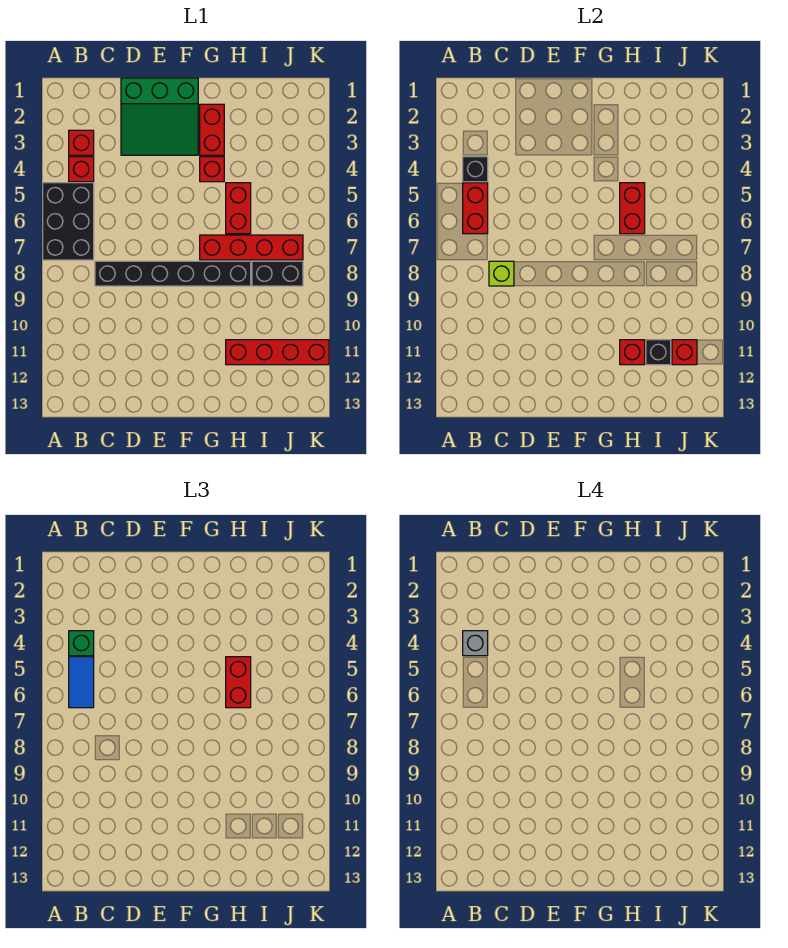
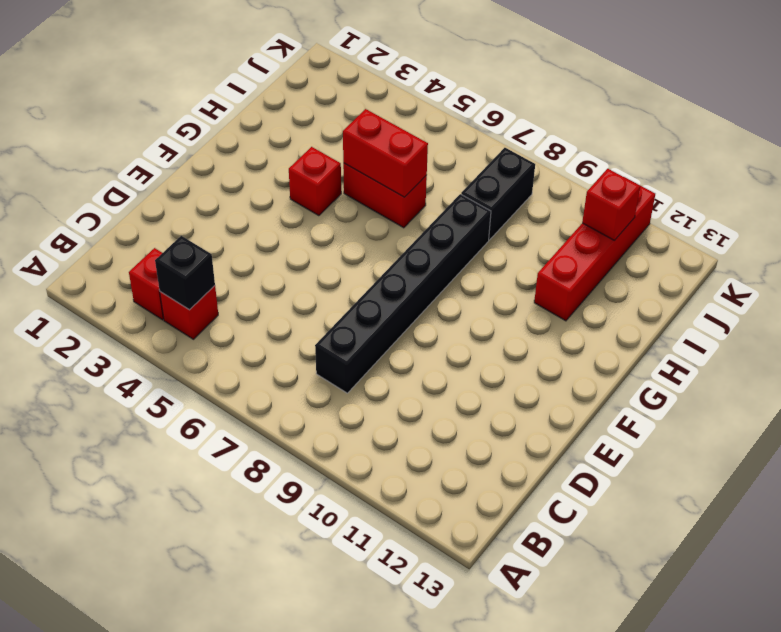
none -> black brick A5:B7 level 1
none -> green slope D1:F3 level 1 top 1
none -> red brick G2:G3 level 1

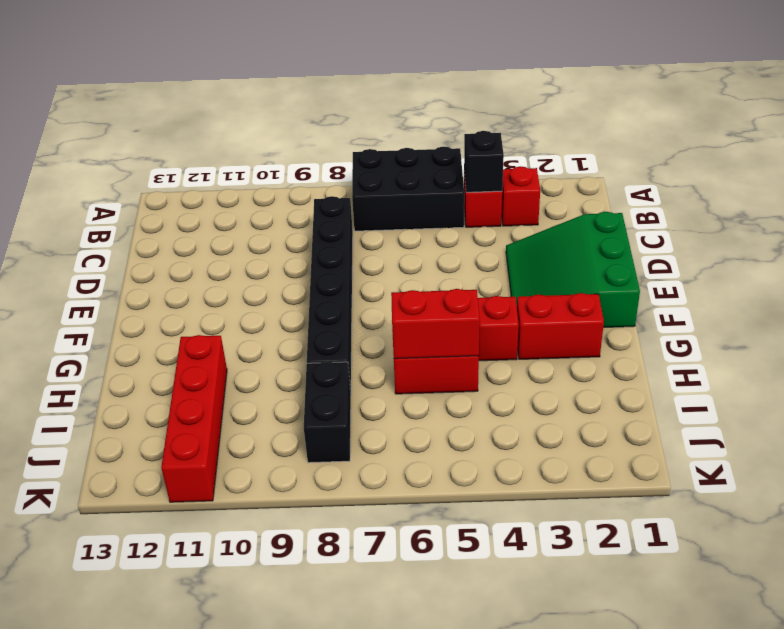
none -> red brick G7:J7 level 1
none -> red brick B5:B6 level 2
none -> lime brick C8 level 2

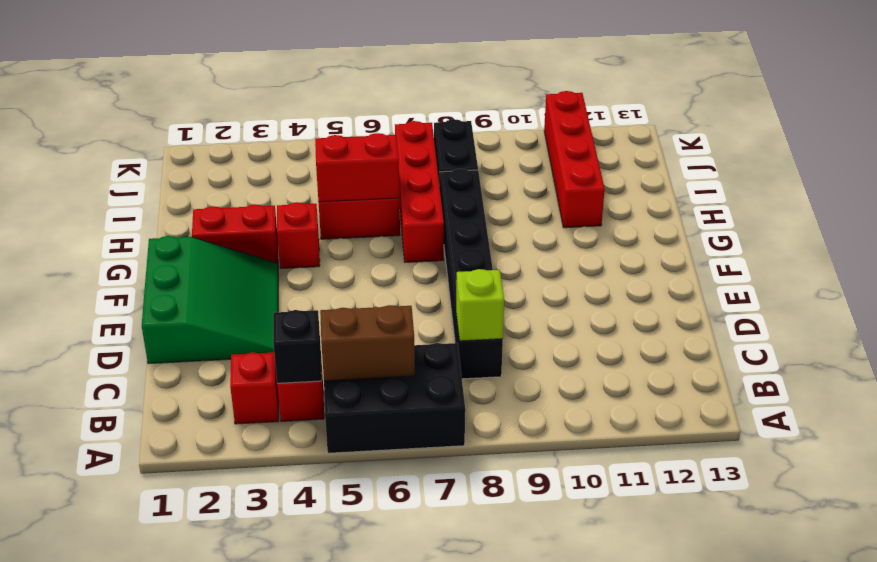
brown brick B5:B6 level 2 -> red brick B5:B6 level 2
none -> red brick H11 level 2
none -> black brick I11 level 2
none -> red brick J11 level 2

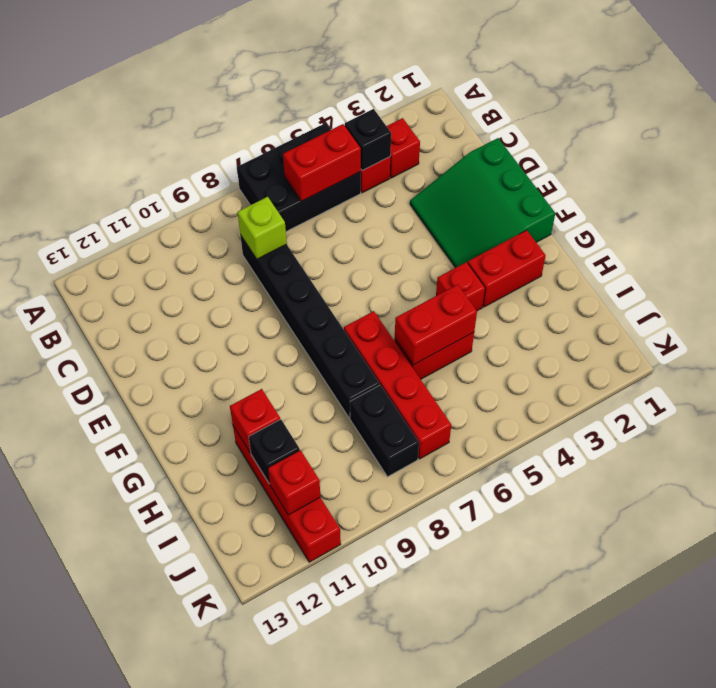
none -> green brick B4 level 3
none -> blue tile B5:B6 level 3
none -> red brick H5:H6 level 3

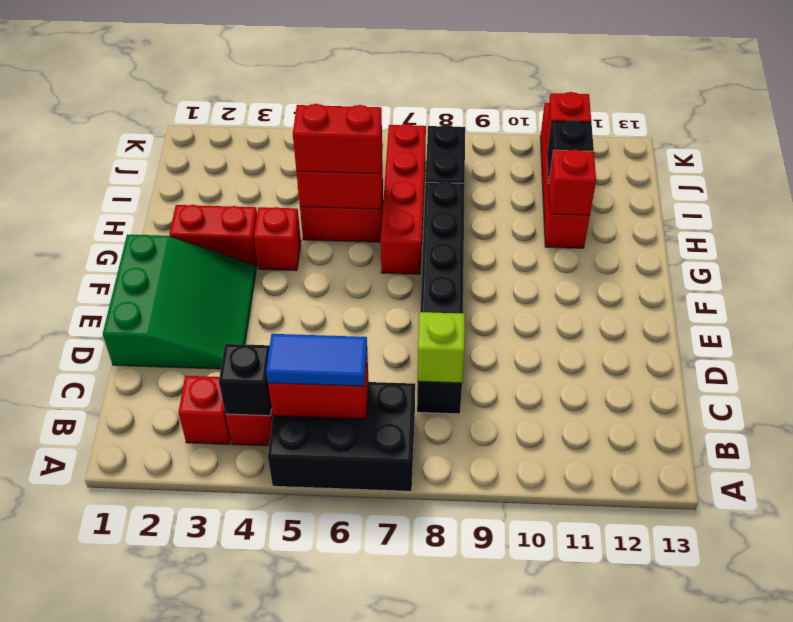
none -> green brick B4 level 3
none -> grey brick B4 level 4

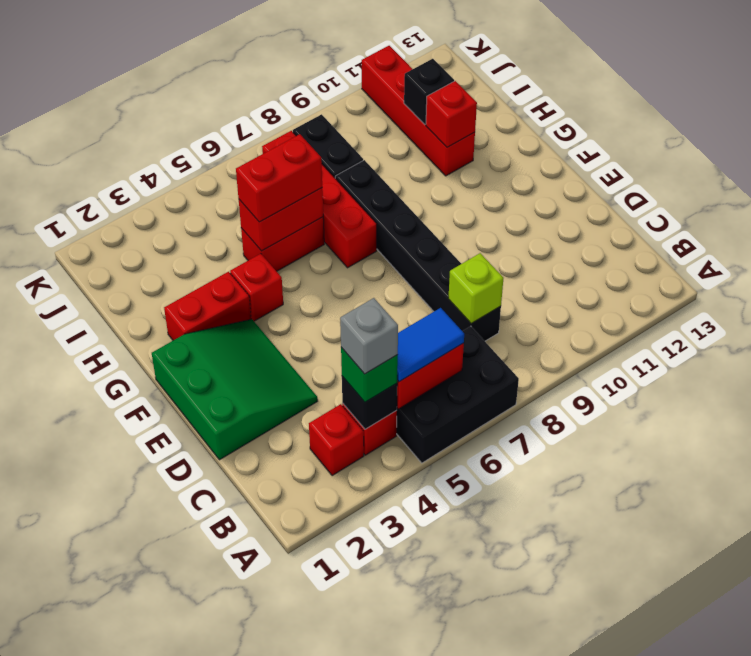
none -> red brick J11 level 2

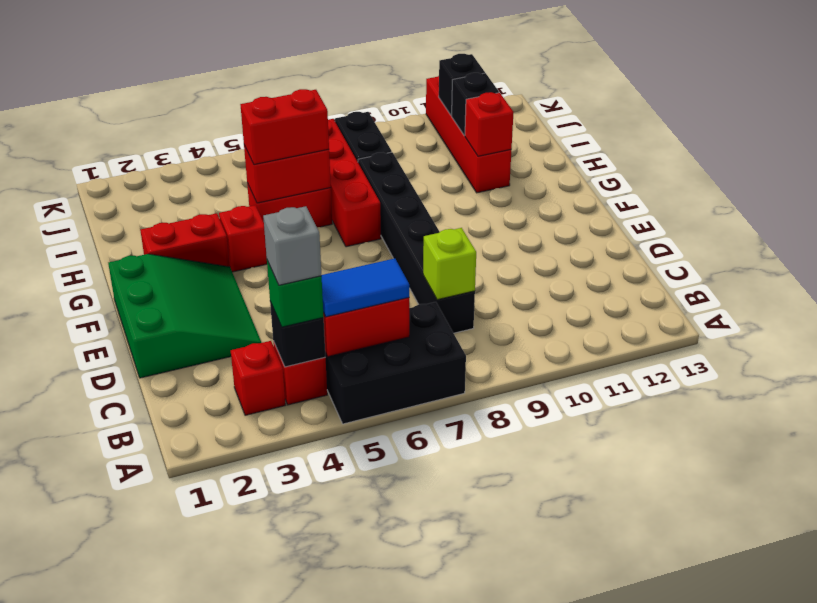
black brick J11 level 2 -> red brick J11 level 2

